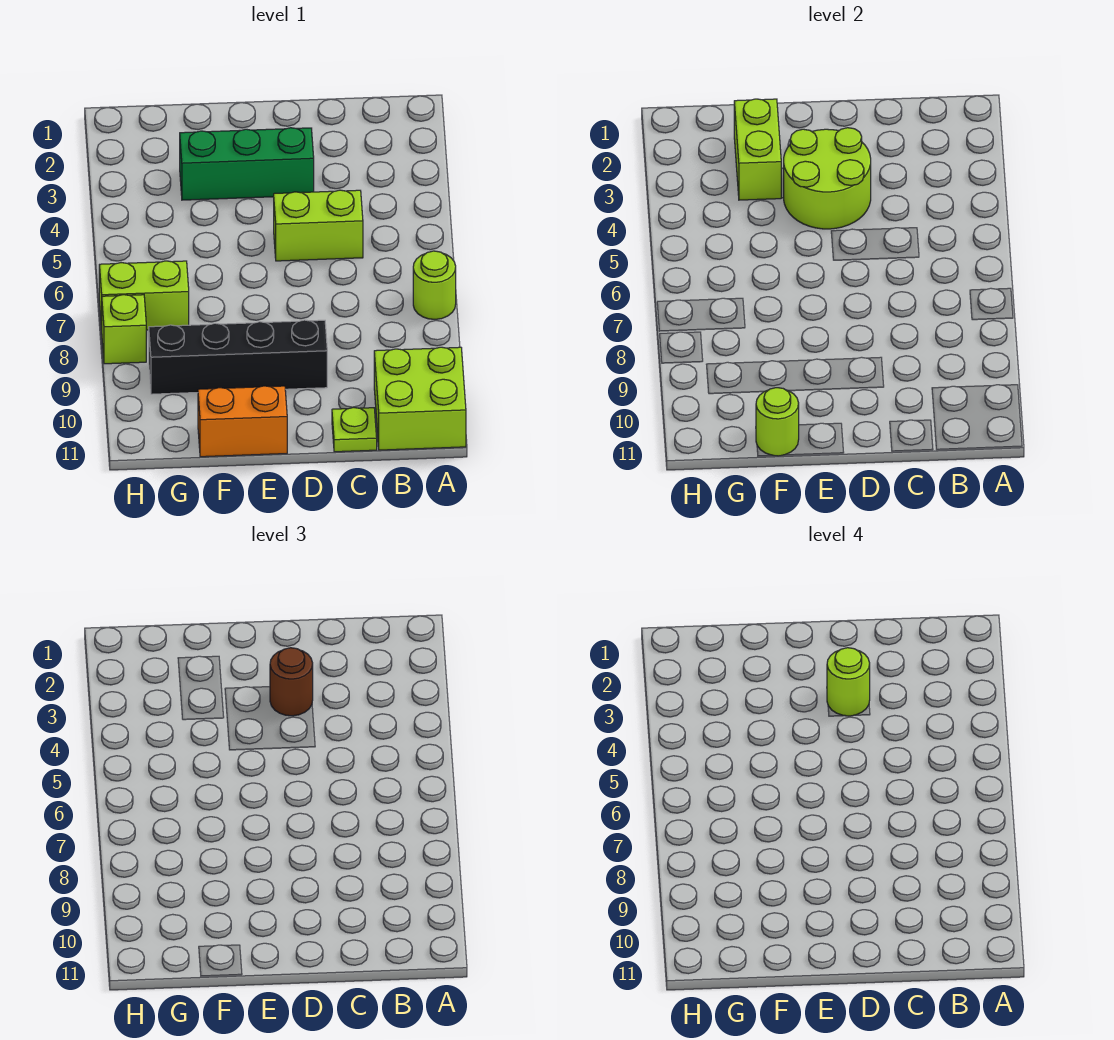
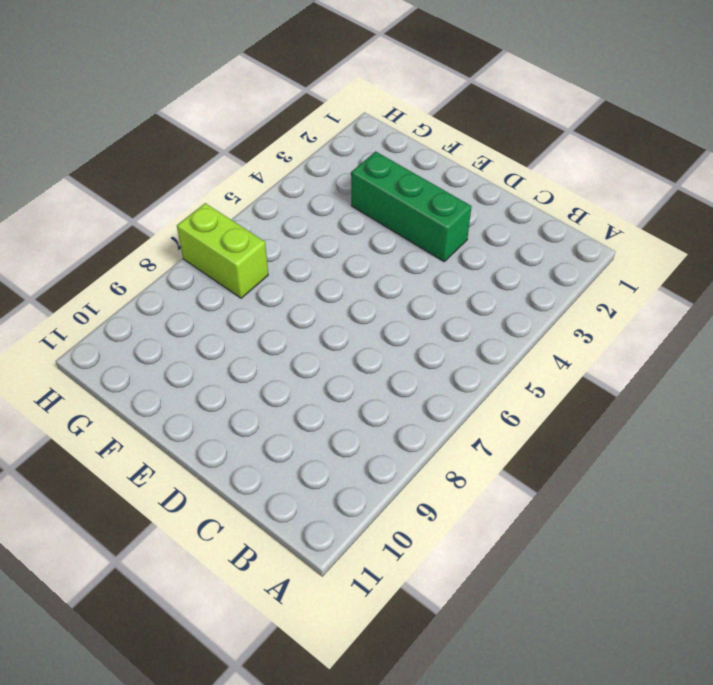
none -> lime round brick A7 level 1
none -> lime brick A10:B11 level 1
none -> lime brick C5:D5 level 1

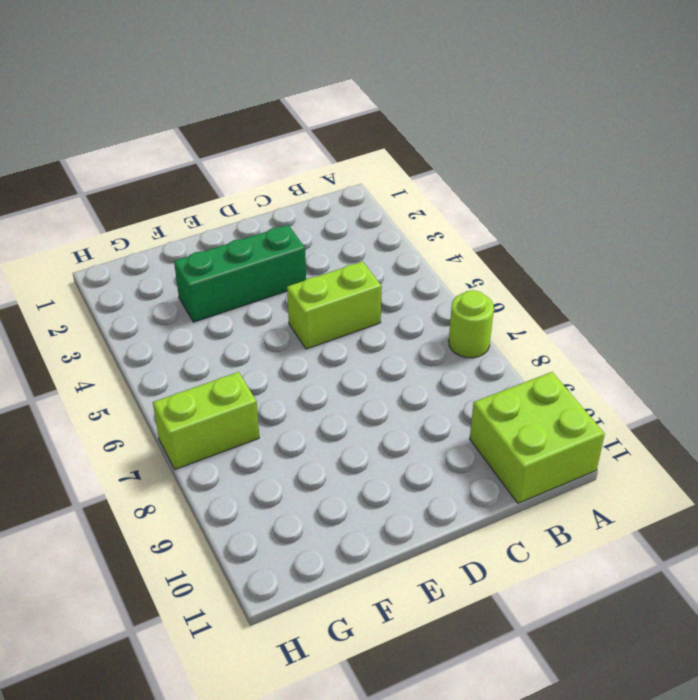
none -> lime plate C11 level 1
none -> black brick D9:G9 level 1
none -> orange brick E11:F11 level 1

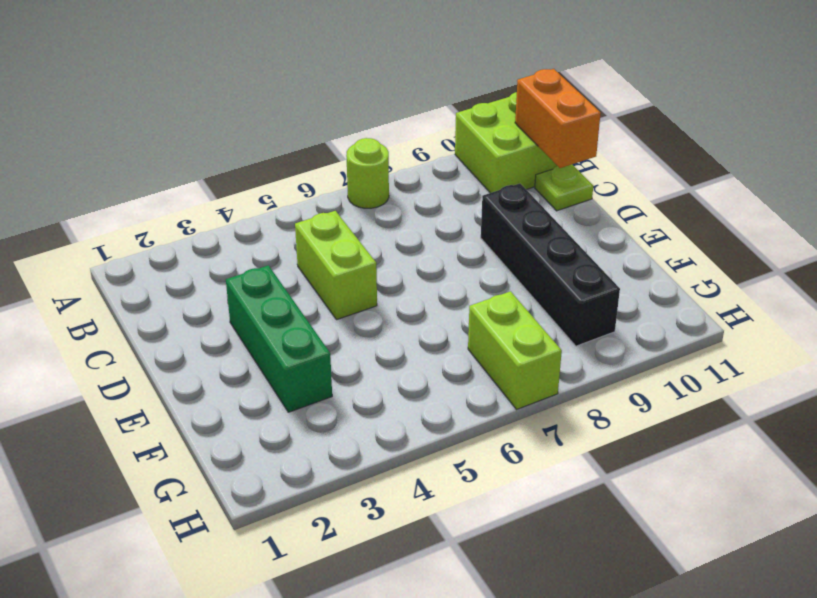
orange brick B11:C11 level 2 -> orange brick E11:F11 level 1
none -> lime brick H8 level 1
none -> lime round brick D3:E4 level 2
none -> lime brick F2:F3 level 2

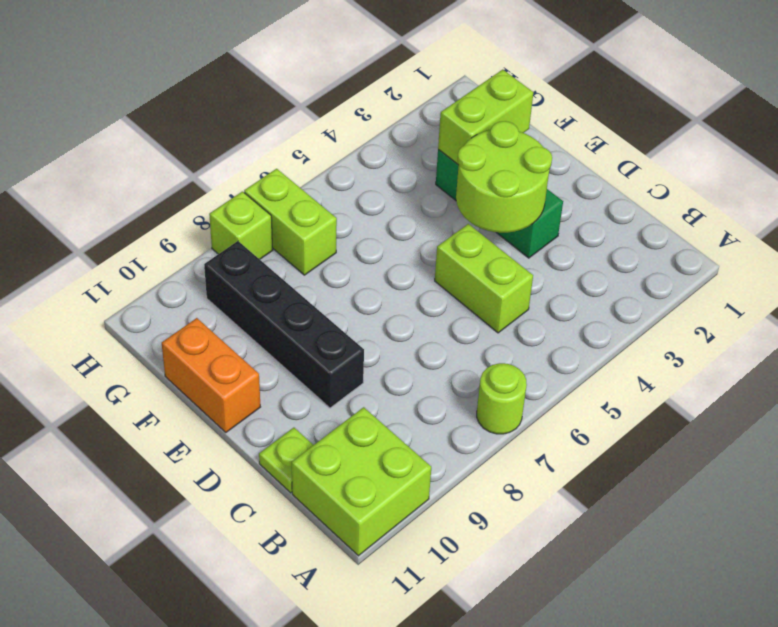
none -> lime round brick F11 level 2
none -> brown round brick D3 level 3
none -> lime round brick D3 level 4

